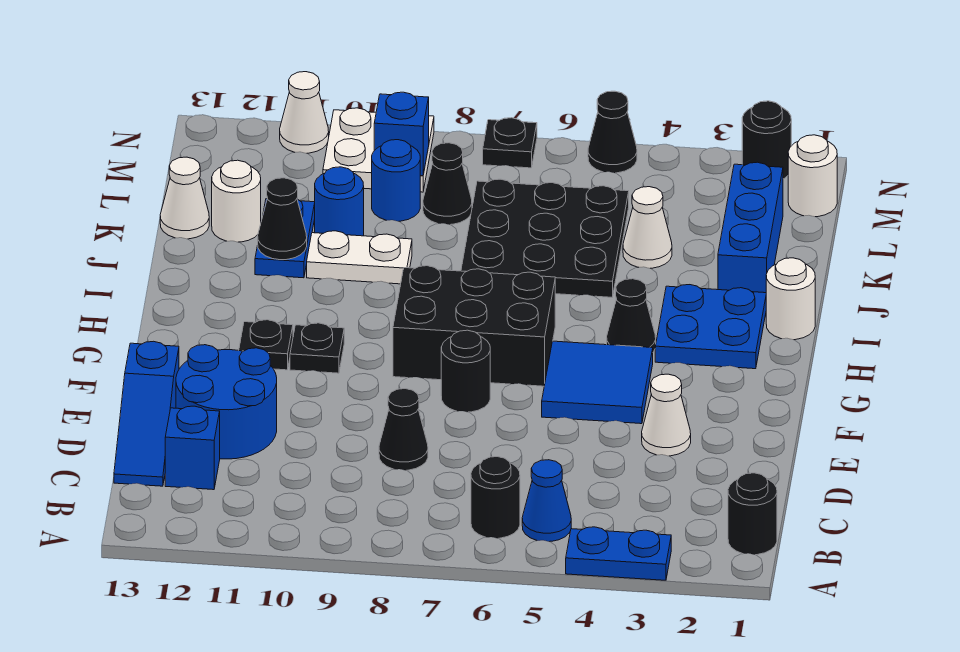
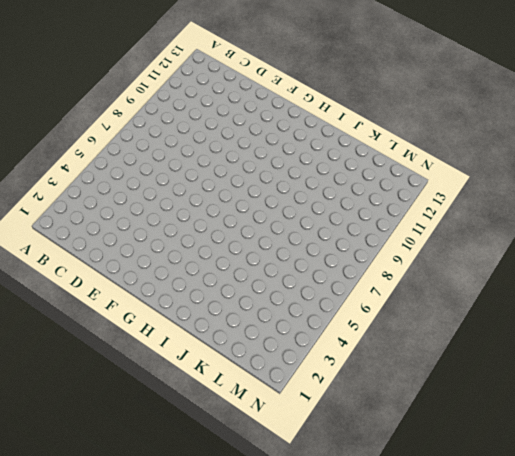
none -> blue plate A3:A4 level 1
none -> black round brick B1 level 1
none -> blue cone B5 level 1
none -> black round brick B6 level 1

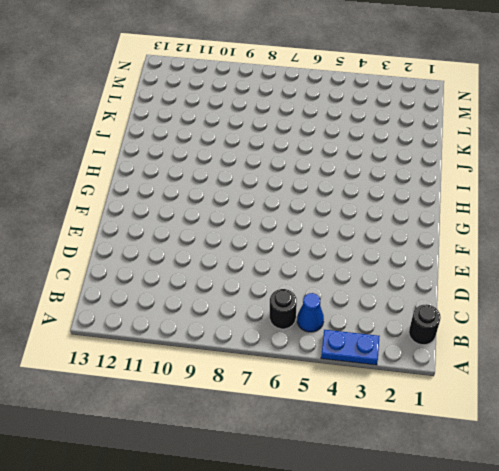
none -> blue brick C12 level 1
none -> blue slope C13:E13 level 1 top E
none -> black cone D8 level 1
none -> blue round brick D11:E12 level 1

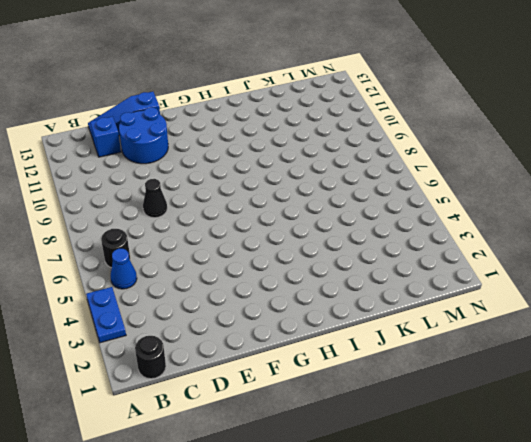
none -> white cone E3 level 1
none -> blue tile F4:G5 level 1
none -> black round brick F7 level 1
none -> black brick G6:H8 level 1

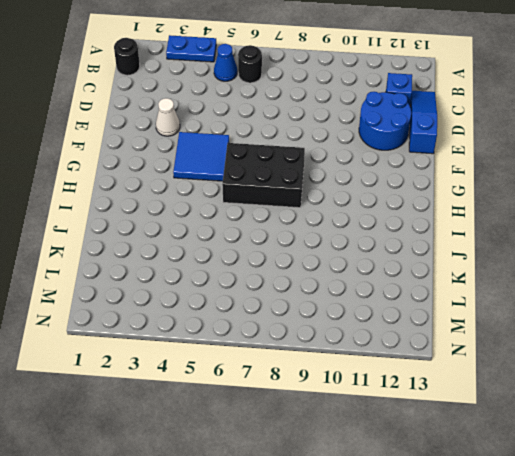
none -> black cone D8 level 1
none -> black round brick F7 level 1
none -> black plate G10 level 1
none -> black plate G11 level 1

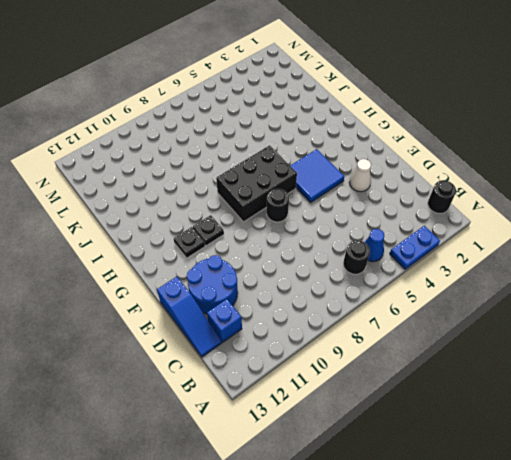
none -> black cone D8 level 1
none -> blue plate H2:I3 level 1
none -> black cone H4 level 1
none -> white round brick I1 level 1

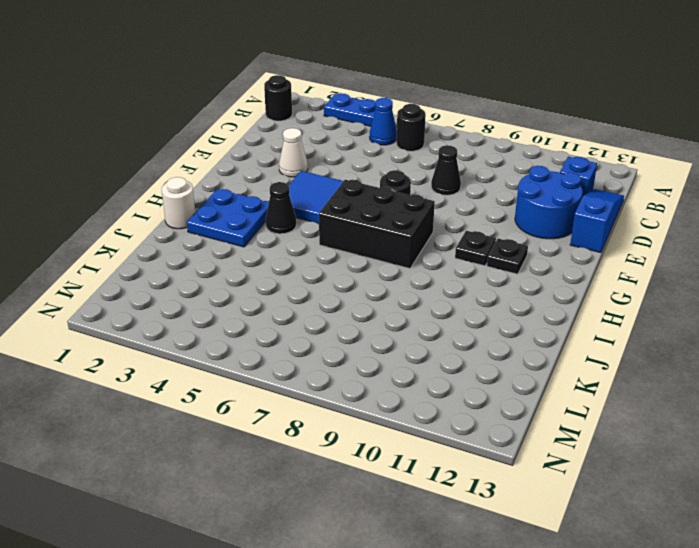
none -> blue brick J2:L2 level 1
none -> black plate J5:L7 level 1
none -> white plate J9:J10 level 1
none -> blue plate J11:K11 level 1

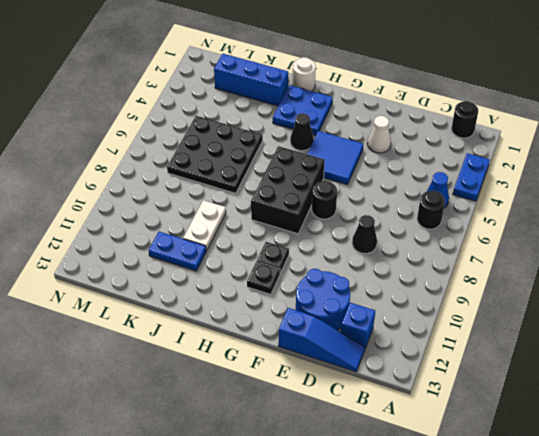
none -> white cone K4 level 1
none -> blue round brick K10 level 1
none -> white round brick K12 level 1
none -> white cone K13 level 1

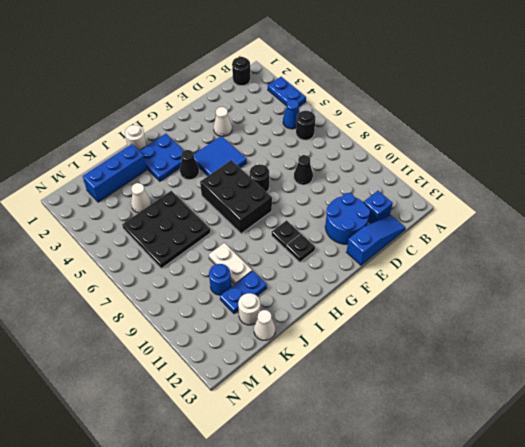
none -> black cone L8 level 1
none -> blue round brick L9 level 1
none -> white round brick M1 level 1
none -> white plate M9:N10 level 1

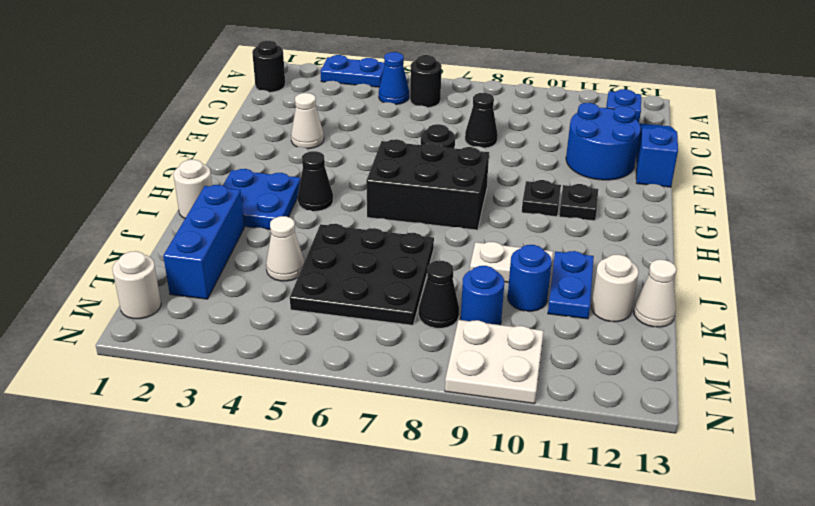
none -> blue tile F4:G5 level 1
none -> black round brick N2 level 1
none -> black cone N5 level 1
none -> black plate N7 level 1

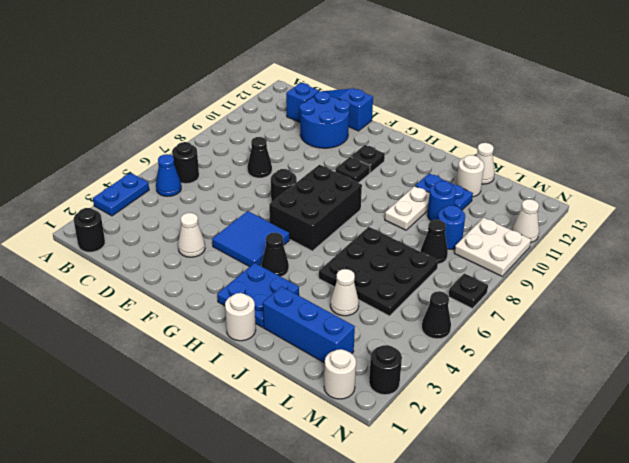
none -> black cone J11 level 2
none -> blue brick M9 level 2

